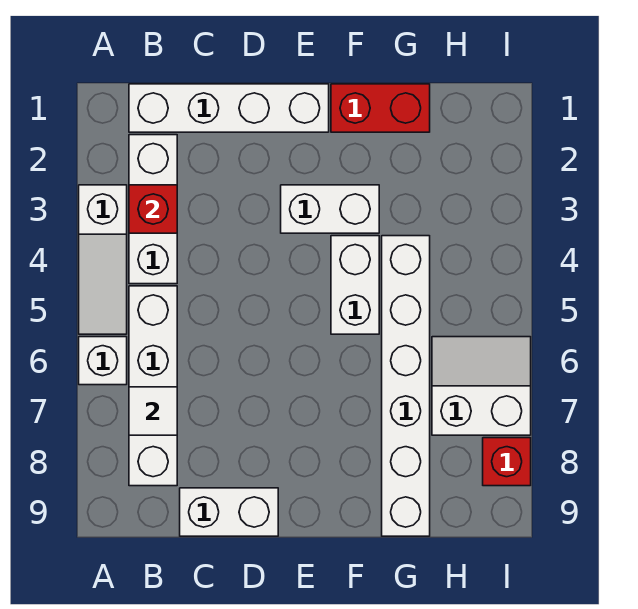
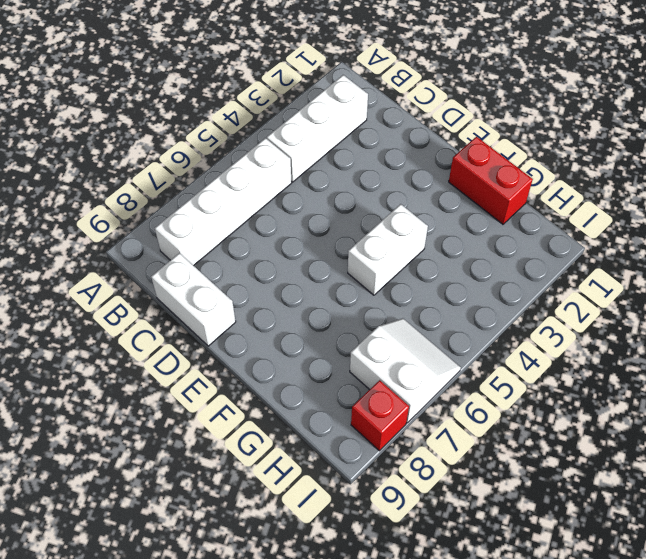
none -> white slope A3:A5 level 1 top 3
none -> white brick A6 level 1
none -> white brick B1:E1 level 1

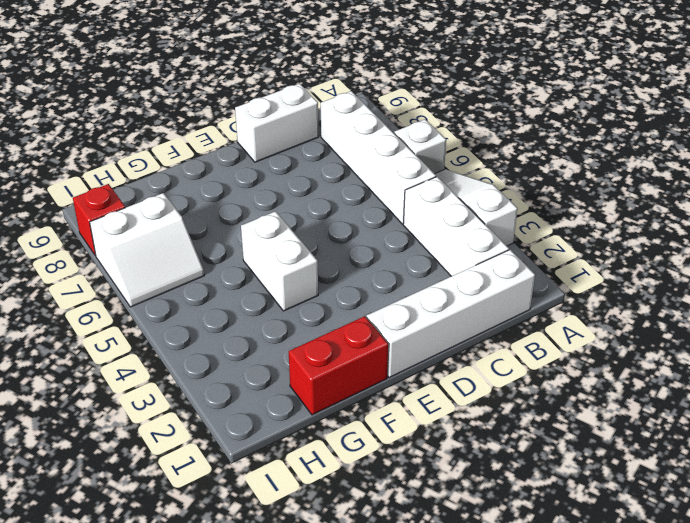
none -> white brick E3:F3 level 1
none -> white brick G4:G9 level 1
none -> red brick B3 level 2

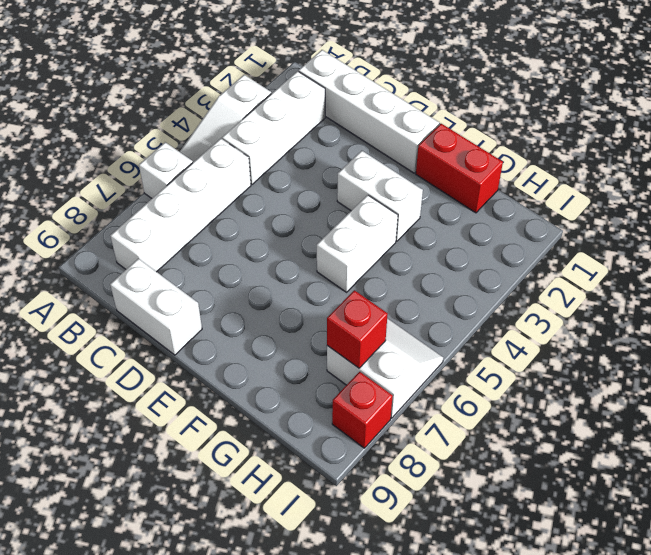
red brick H7 level 2 -> red brick B3 level 2
none -> white brick G4:G9 level 1
none -> white tile B7 level 2

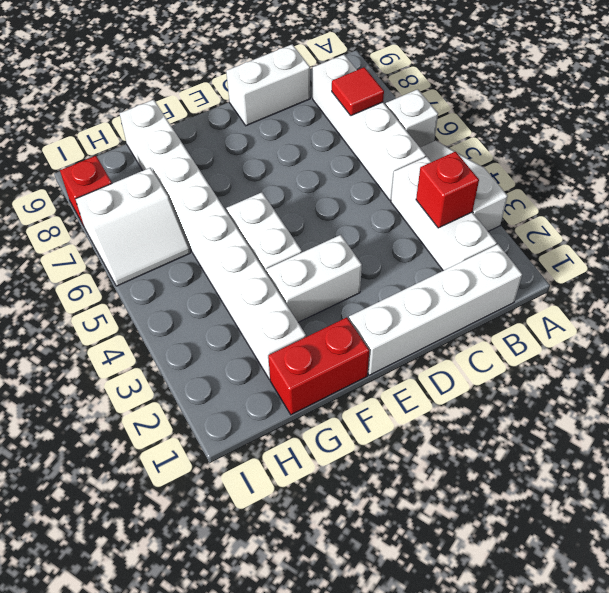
red tile B7 level 2 -> white tile B7 level 2
white brick G2:G9 level 1 -> white brick G4:G9 level 1

